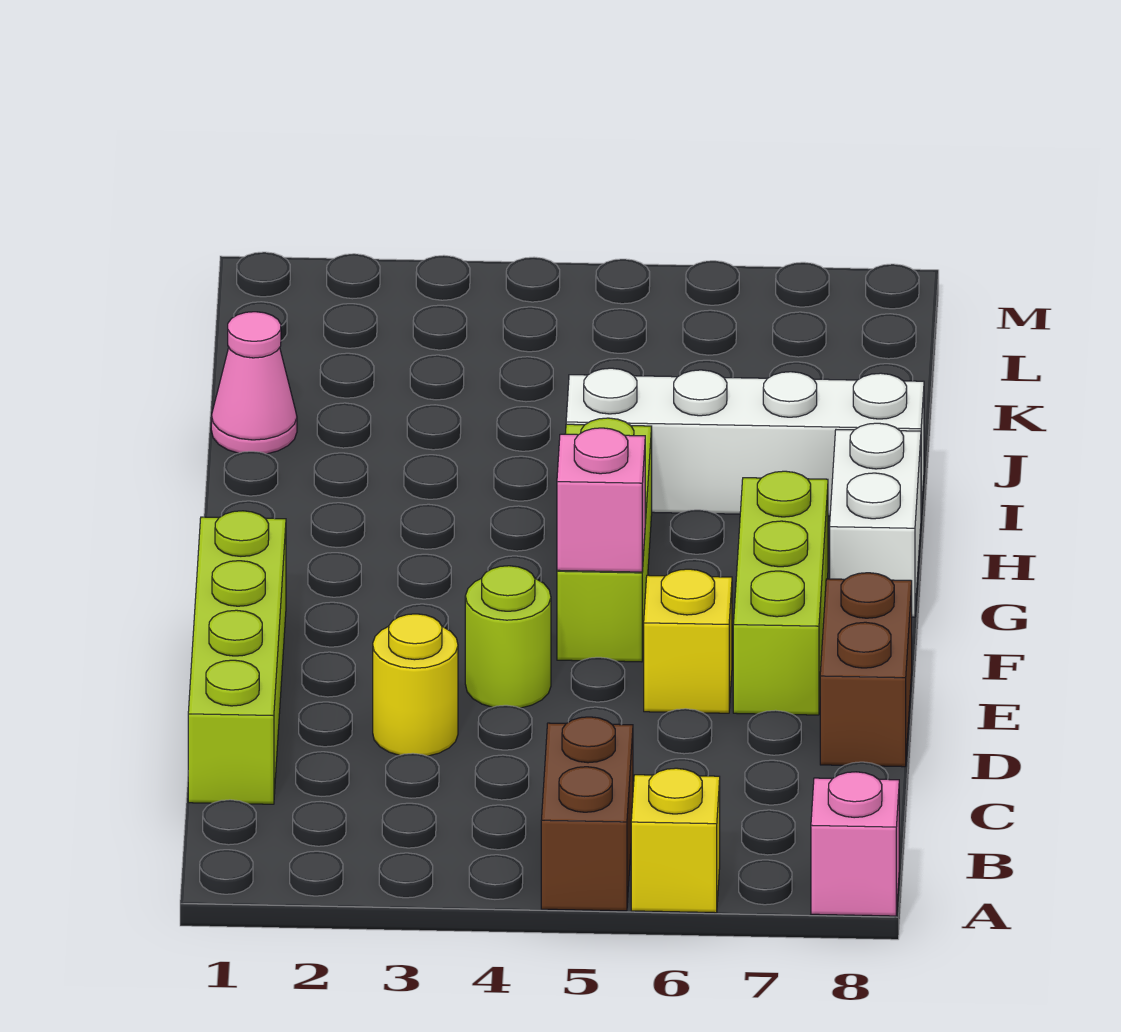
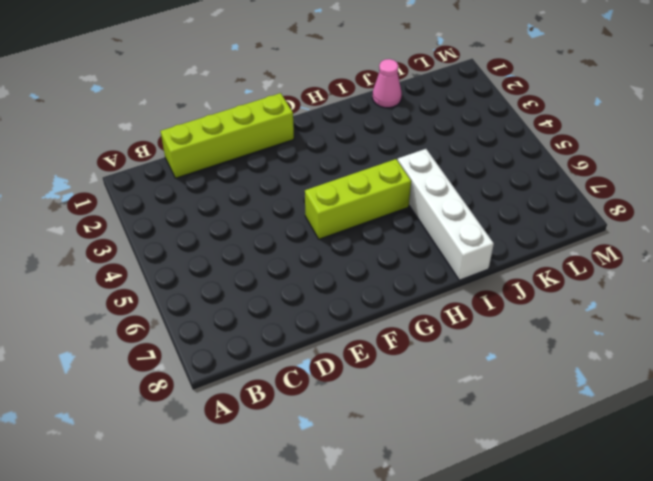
none -> brown brick A5:B5 level 1
none -> yellow brick A6 level 1
none -> pink brick A8 level 1

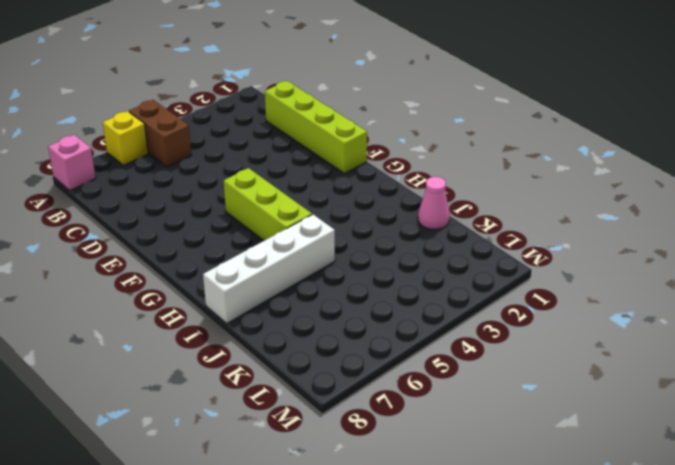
none -> yellow round brick D3 level 1
none -> brown brick D8:E8 level 1
none -> lime round brick E4 level 1

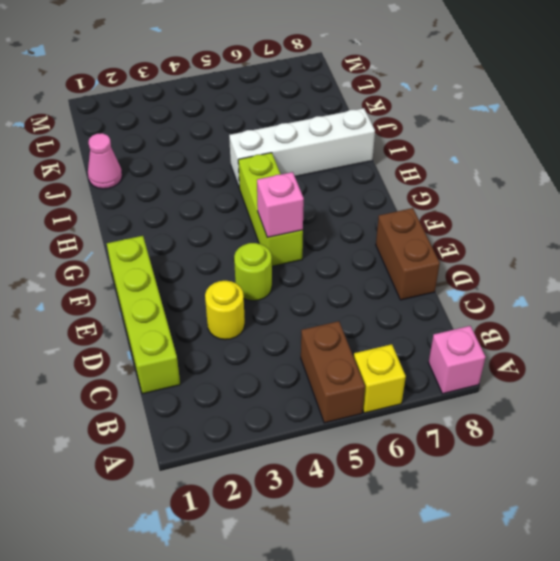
none -> yellow brick E6 level 1
none -> lime brick E7:G7 level 1
none -> white brick G8:H8 level 1

